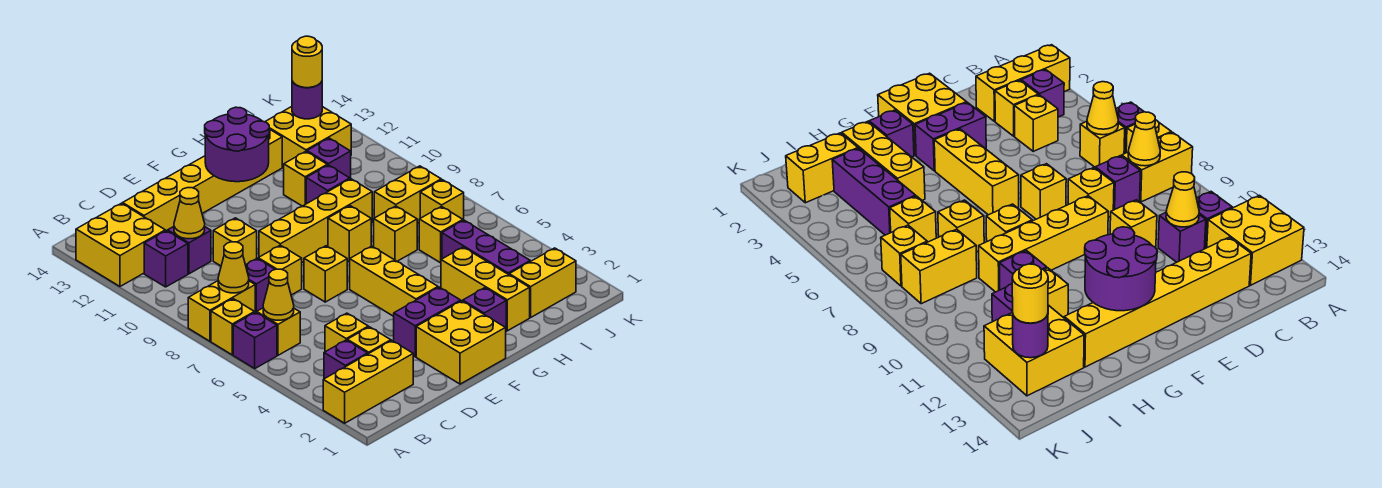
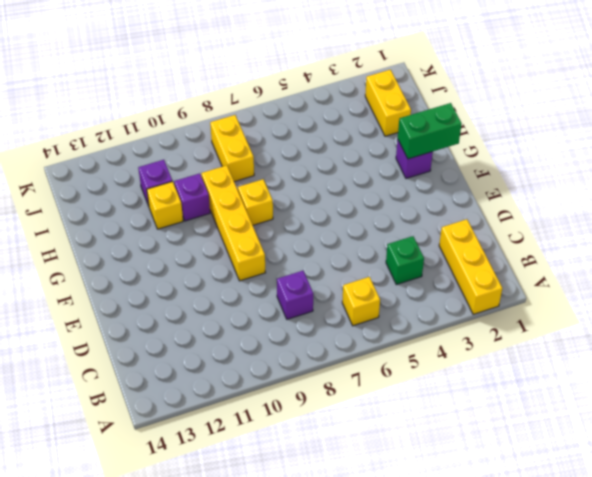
green brick C4 level 1 -> yellow brick C4 level 1
green brick G1:G2 level 2 -> none
none -> purple brick A6 level 1
none -> yellow brick A7 level 1
none -> yellow brick A8:B8 level 1
none -> yellow brick A12:B13 level 1

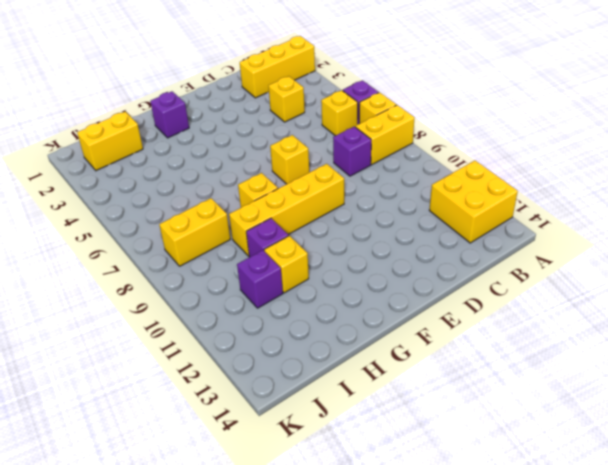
none -> purple brick B3 level 1
none -> purple brick B11 level 1
none -> yellow brick C3 level 1
none -> purple brick C11 level 1

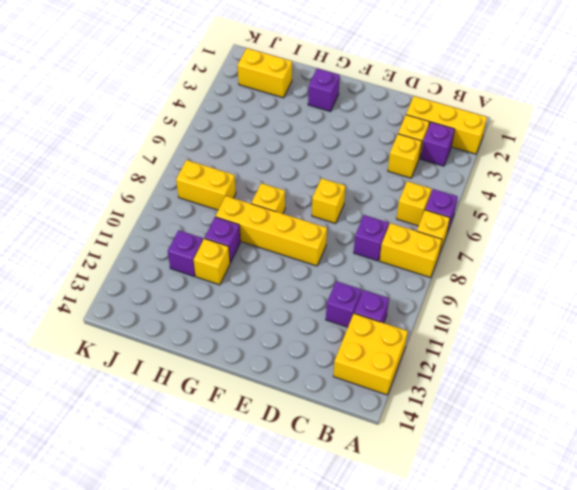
none -> yellow brick C13:H13 level 1
none -> yellow brick D8 level 1
none -> yellow brick D10 level 1
none -> yellow brick E1:F2 level 1

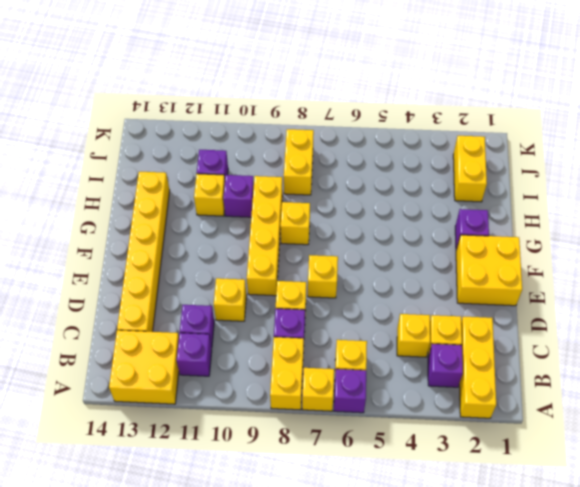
none -> purple brick E3:F3 level 1
none -> yellow brick F4:F6 level 1
none -> yellow brick H2:H4 level 1
none -> yellow brick H7 level 1

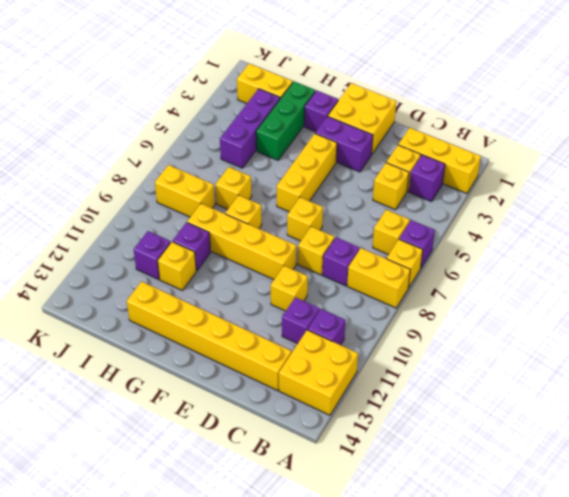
green brick H2:H4 level 1 -> yellow brick H2:H4 level 1
none -> yellow brick I6 level 1
none -> yellow brick I12:J13 level 1
none -> yellow brick J7 level 1
none -> yellow cone B6 level 2

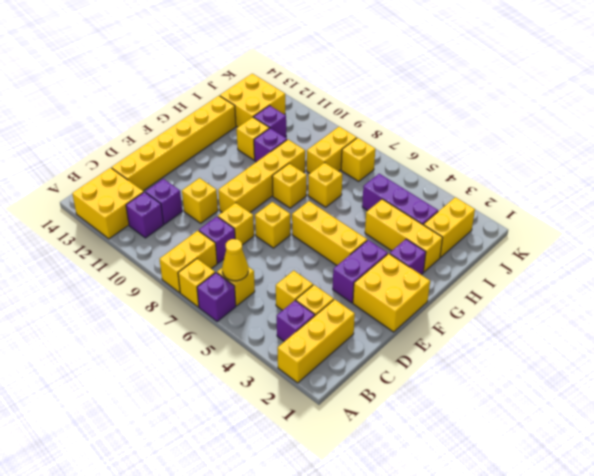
none -> yellow brick I6 level 1
none -> yellow cone B8 level 2
none -> yellow cone C11 level 2
none -> purple round brick F12:G13 level 2

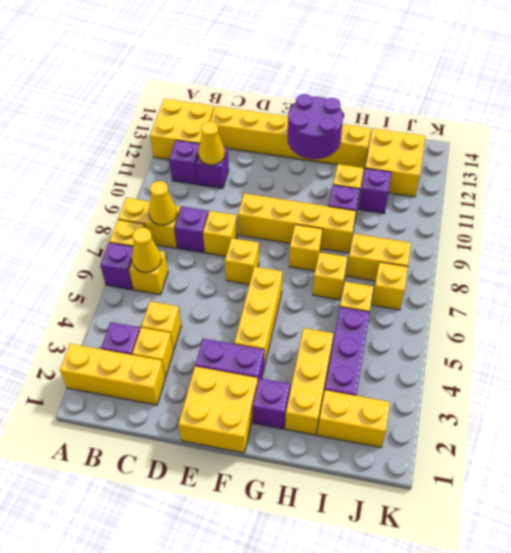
none -> yellow brick D10 level 1
none -> purple round brick J13 level 2
none -> yellow round brick J13 level 3

